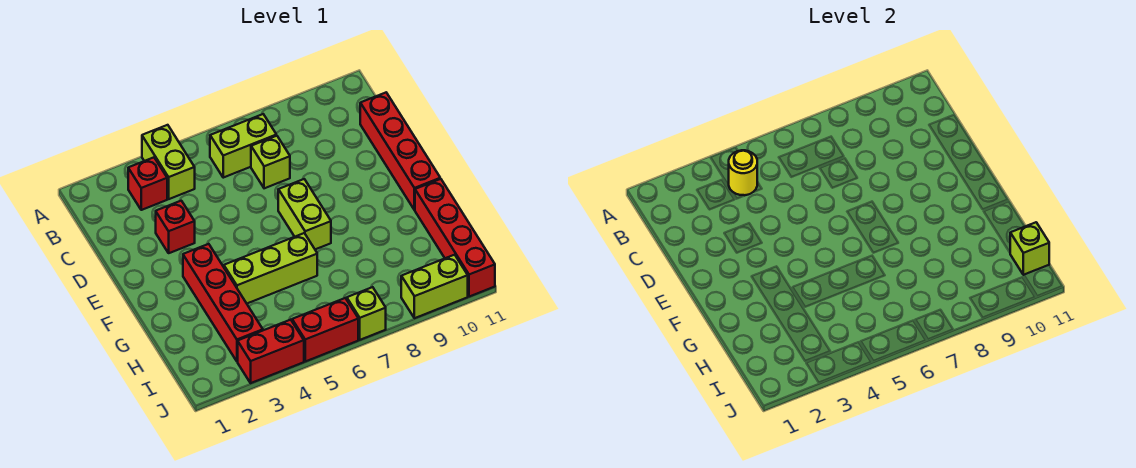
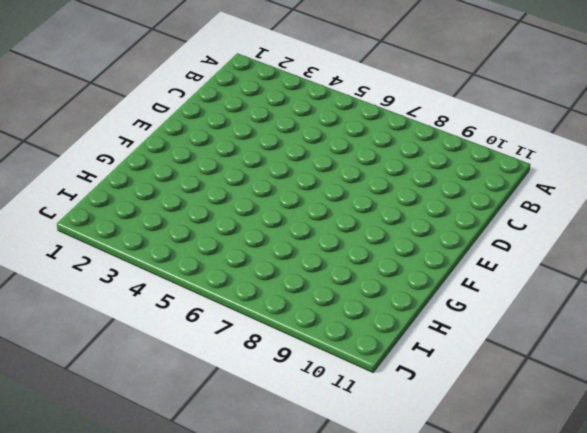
none -> lime brick A4:B4 level 1
none -> red brick B3 level 1
none -> lime brick B6:B7 level 1

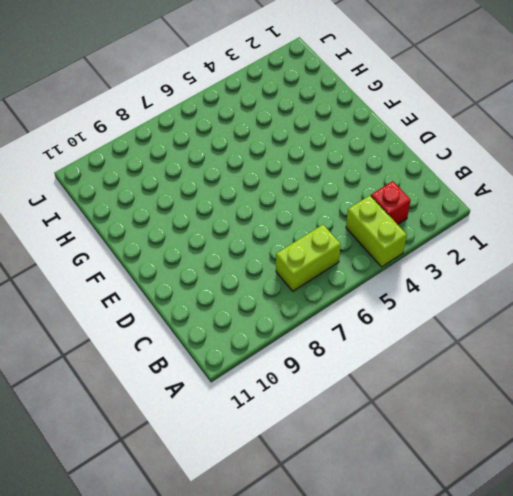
none -> lime brick C7 level 1
none -> red brick C11:F11 level 1
none -> red brick D3 level 1

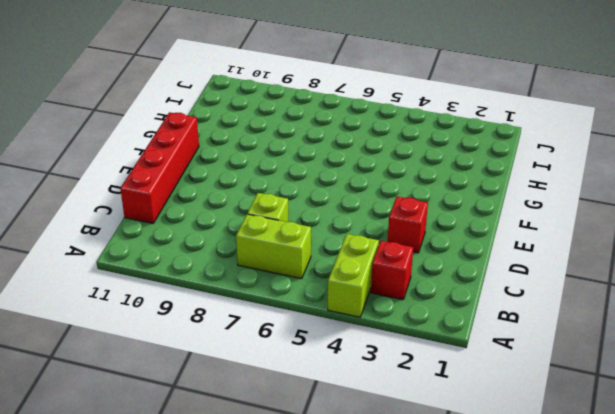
none -> lime brick E7:F7 level 1
none -> red brick F3:I3 level 1
none -> lime brick G4:G6 level 1

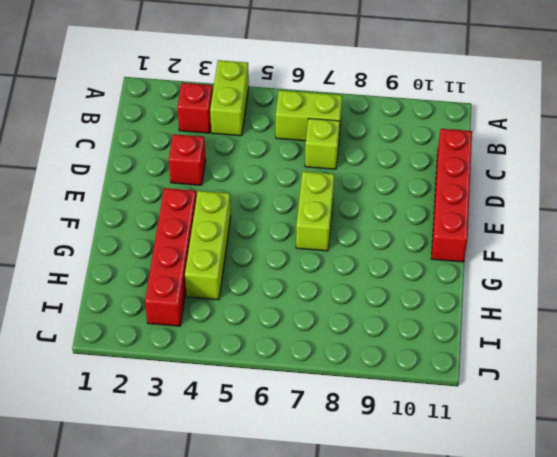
lime brick F4:H4 level 1 -> lime brick G4:G6 level 1
none -> red brick G11:J11 level 1
none -> red brick J3:J4 level 1
none -> red brick J5:J6 level 1

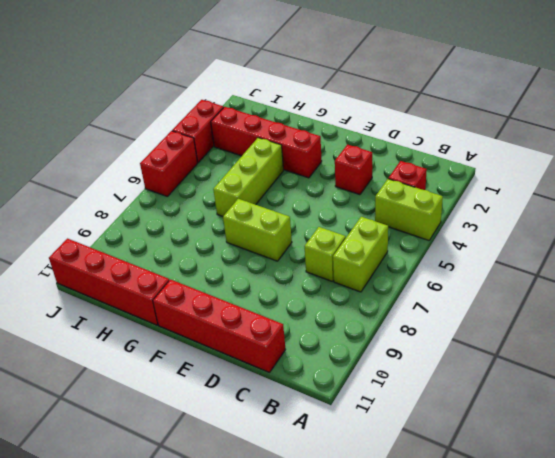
none -> lime brick J7 level 1
none -> lime brick J9:J10 level 1
none -> yellow round brick B4 level 2

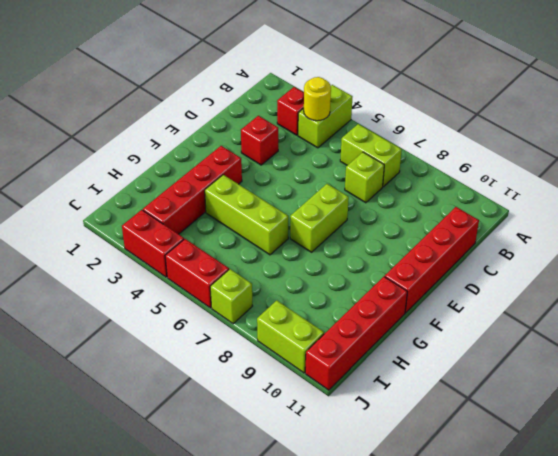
none -> lime brick I11 level 2

